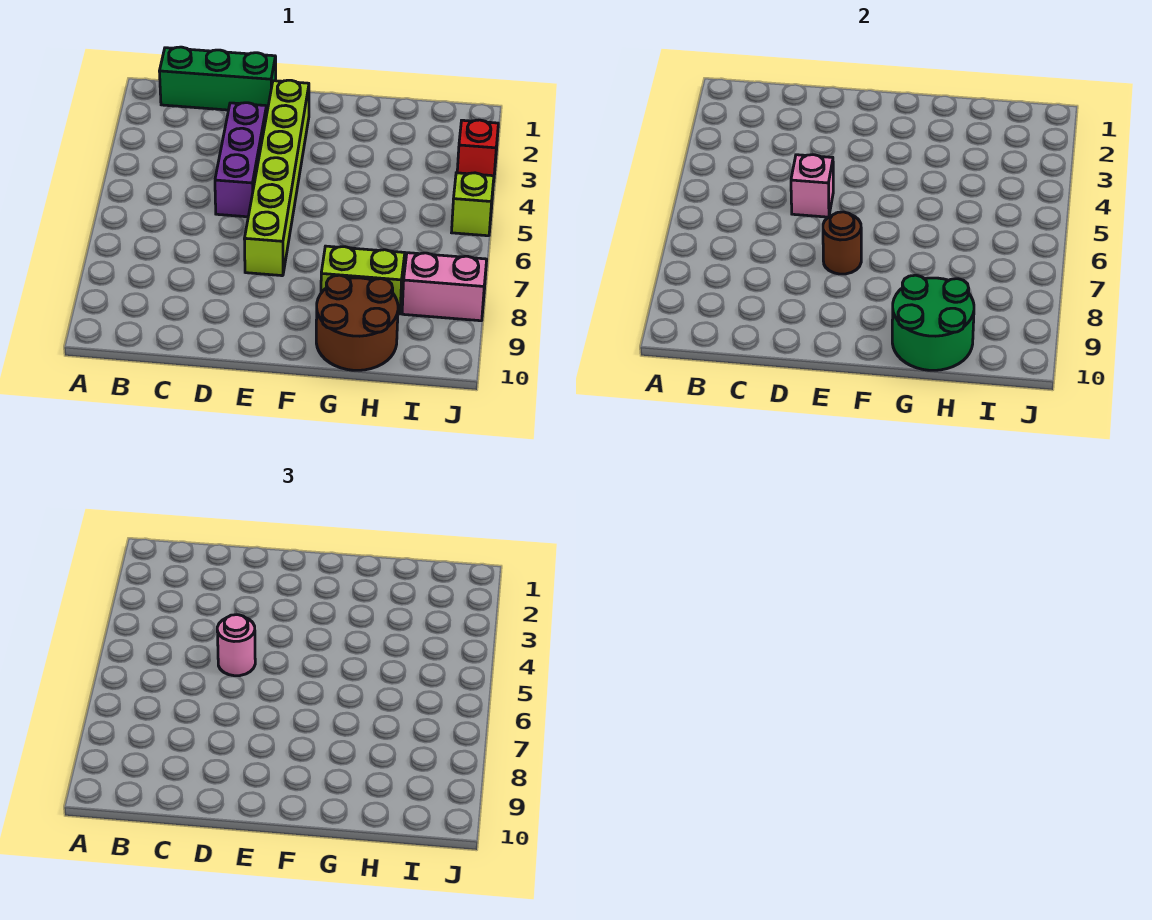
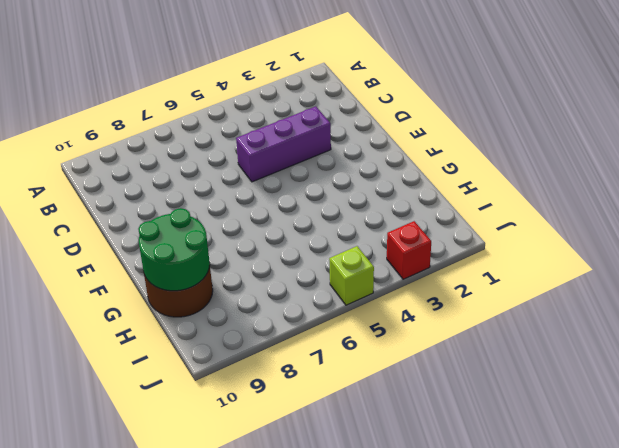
none -> green brick B1:D1 level 1
none -> lime brick E2:E7 level 1
none -> lime brick G8:H8 level 1

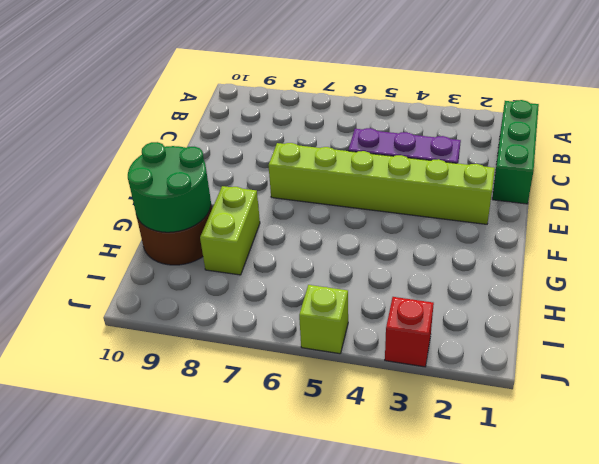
none -> pink brick I8:J8 level 1
none -> pink brick D5 level 2
none -> brown round brick E7 level 2

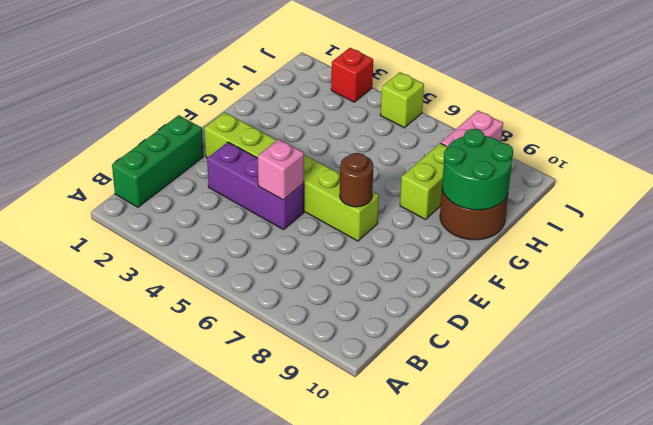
none -> pink round brick D5 level 3

